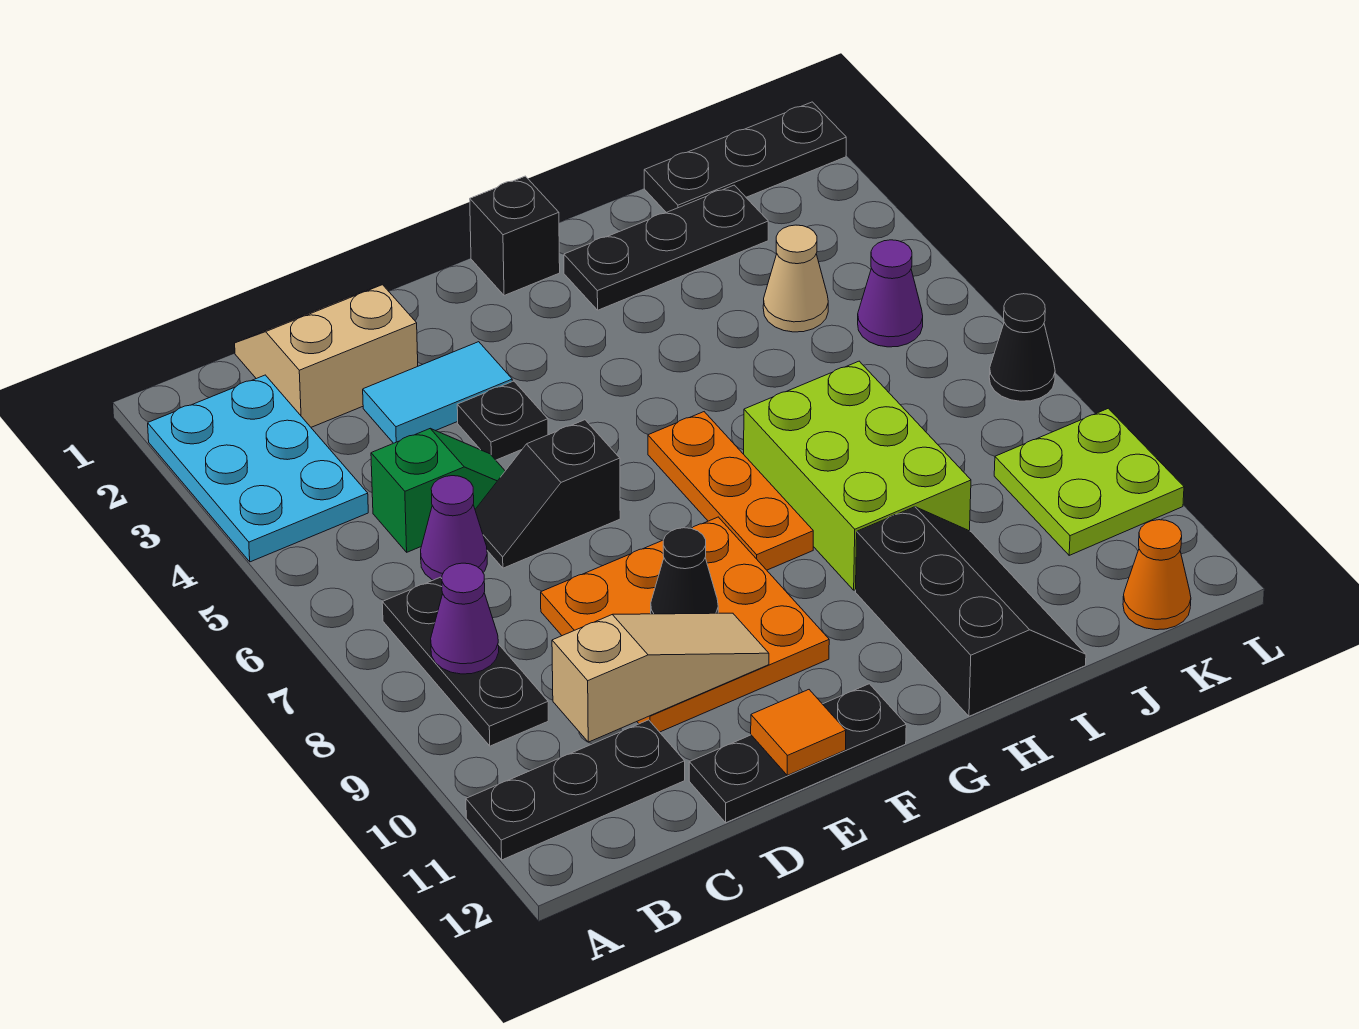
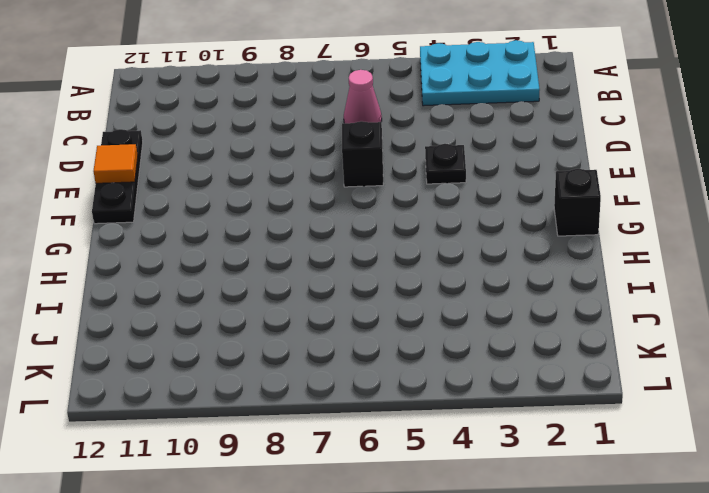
pink cone C6 level 1 -> purple cone C6 level 1
none -> black plate A11:C11 level 1
none -> black plate B7:B9 level 1
none -> tan slope C1:D2 level 1 top 2

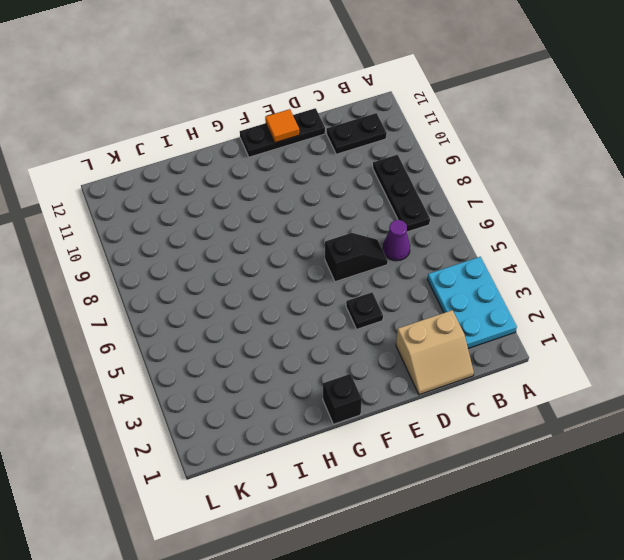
black plate B11:C11 level 1 -> black plate A11:C11 level 1
none -> green slope C5:D5 level 1 top C
none -> cyan tile D3:E3 level 1
none -> orange plate D8:F10 level 1

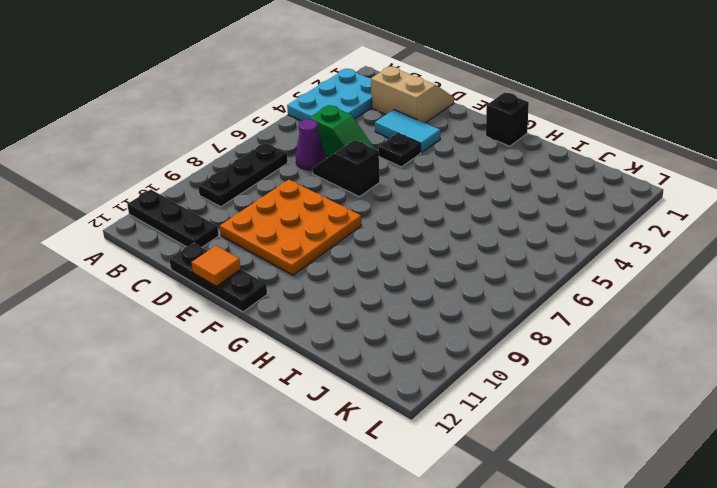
none -> orange plate G6:G8 level 1
none -> black plate H2:J2 level 1
none -> lime brick H7:I9 level 1

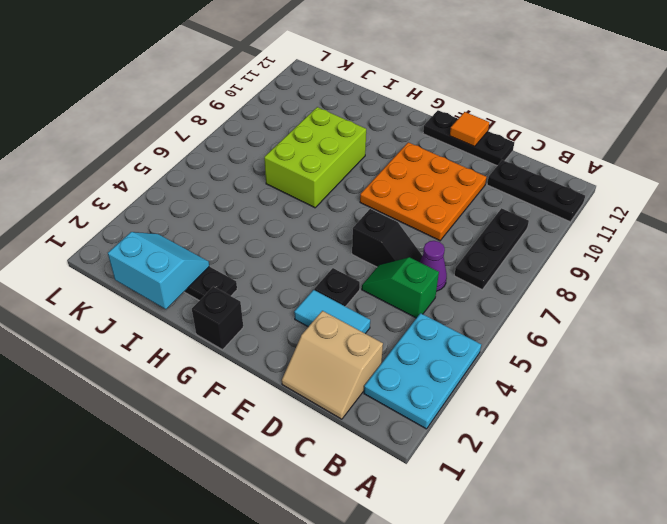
cyan slope I1:J2 level 2 top 1 -> none
none -> orange plate G6:G8 level 1
none -> black slope H10:I12 level 1 top H
none -> black plate J1:L1 level 1

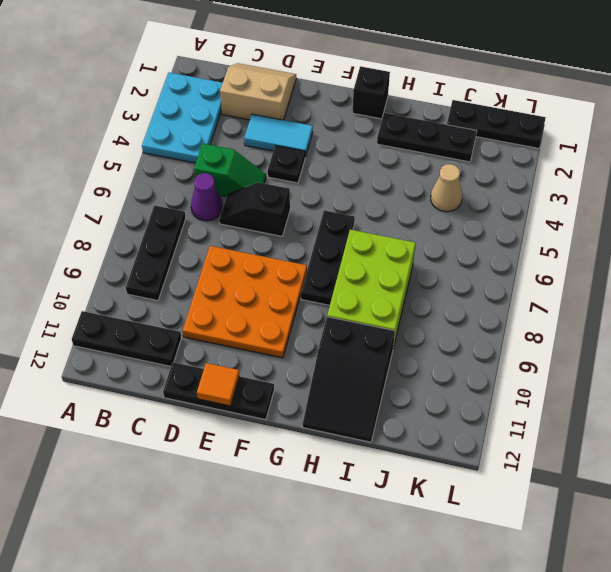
black plate G6:G8 level 1 -> orange plate G6:G8 level 1
black slope H10:I12 level 1 top 10 -> black slope H10:I12 level 1 top H
none -> purple cone K5 level 1
none -> lime plate K9:L10 level 1
none -> orange cone K12 level 1

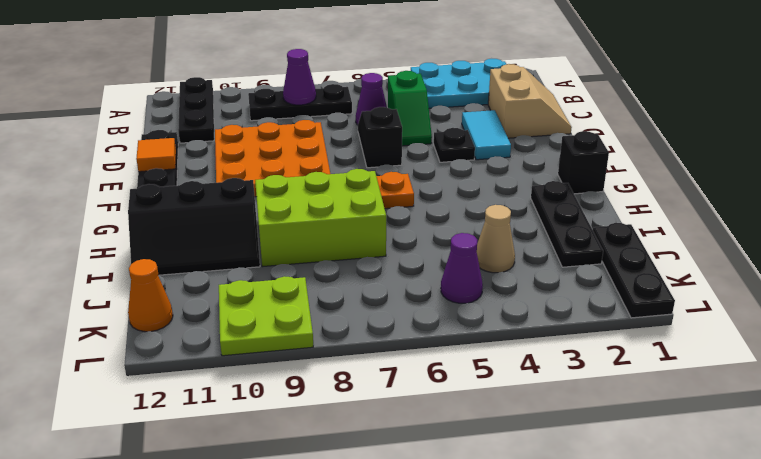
none -> black cone L7 level 1
none -> tan slope C10:E10 level 2 top C
none -> black cone E9 level 2

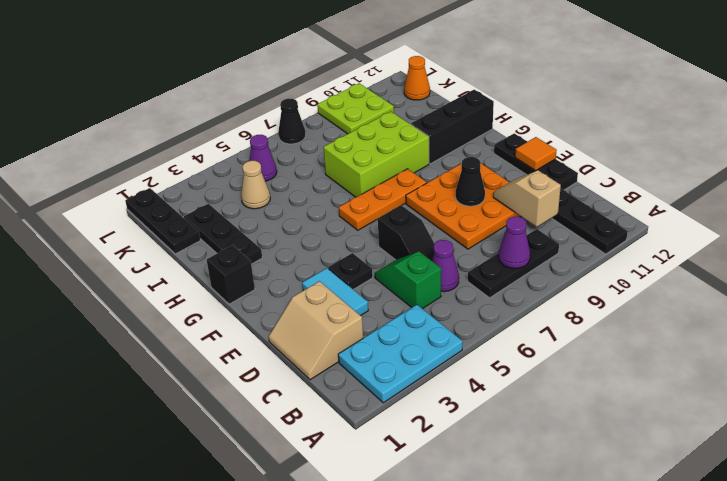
tan slope C10:D10 level 2 top C -> tan slope C10:E10 level 2 top C

